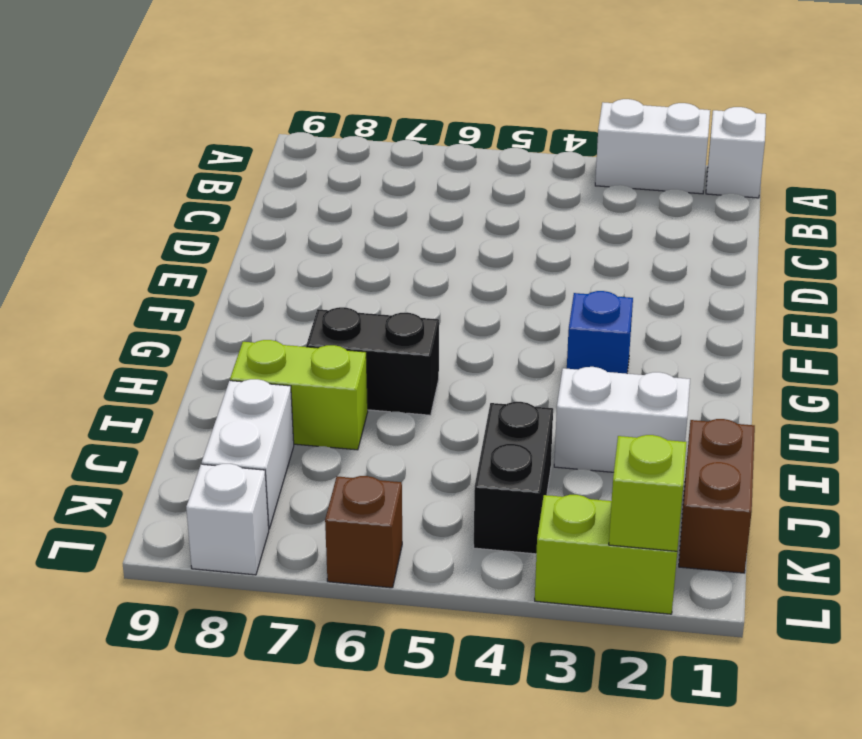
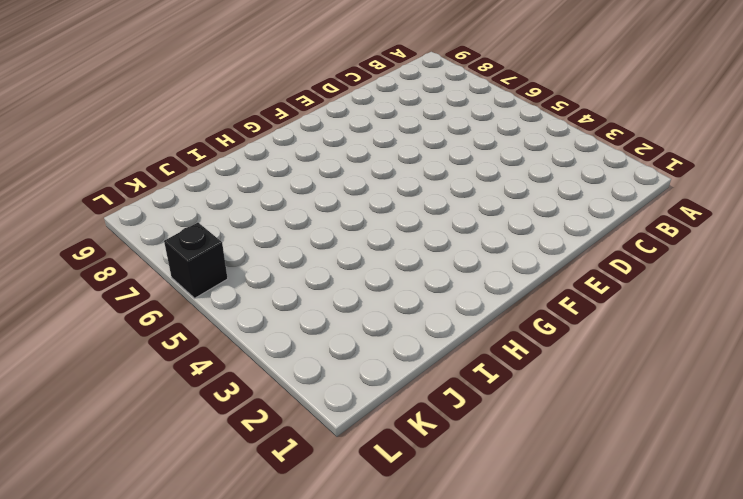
black brick L6 level 1 -> brown brick L6 level 1
none -> white brick A1 level 1
none -> white brick A2:A3 level 1
none -> blue brick G3 level 1

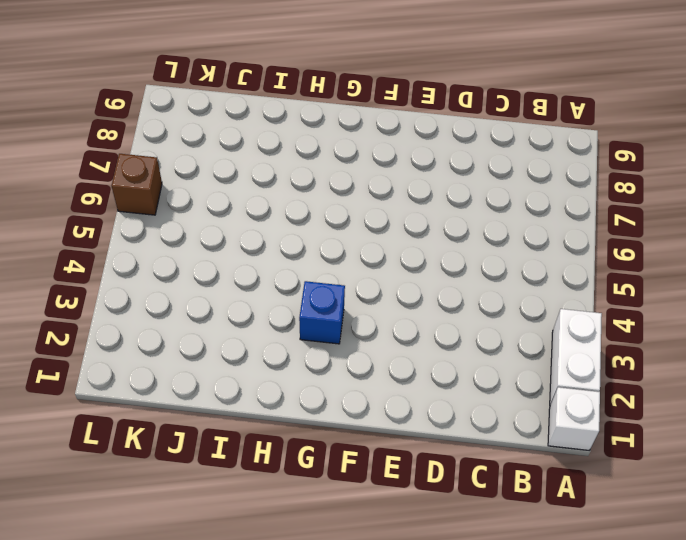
none -> black brick H6:H7 level 1
none -> white brick I2:I3 level 1
none -> lime brick I7:I8 level 1

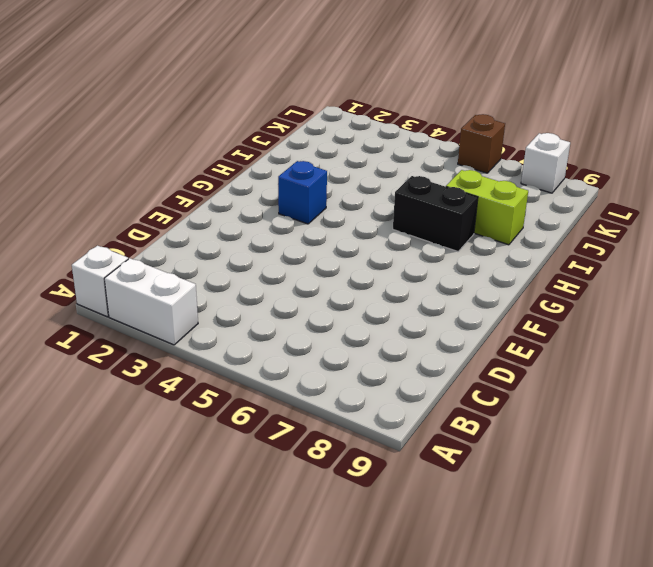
none -> white brick I2:I3 level 1
none -> brown brick J1:K1 level 1
none -> black brick J4:K4 level 1

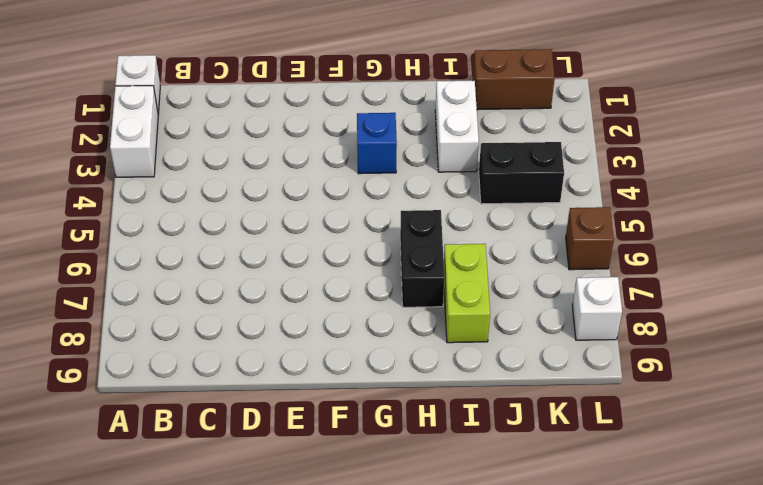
none -> white brick J8:K8 level 1
none -> lime brick L2:L3 level 1
none -> lime brick L2 level 2

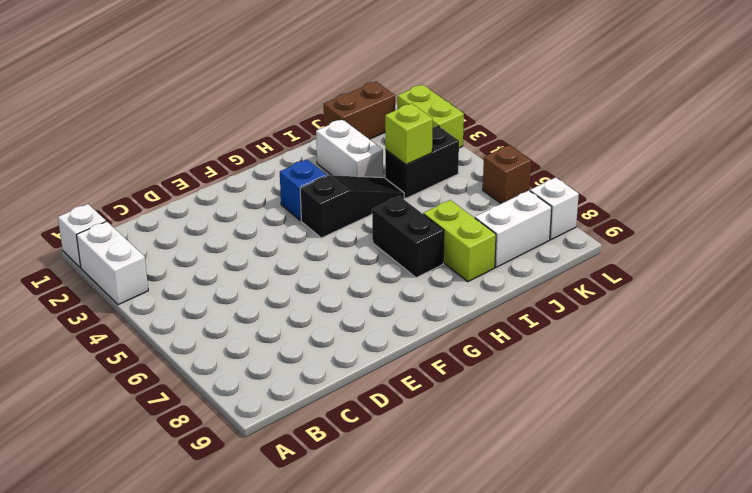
black slope G4:I4 level 1 top G -> none
lime brick J4 level 2 -> lime brick L2 level 2

